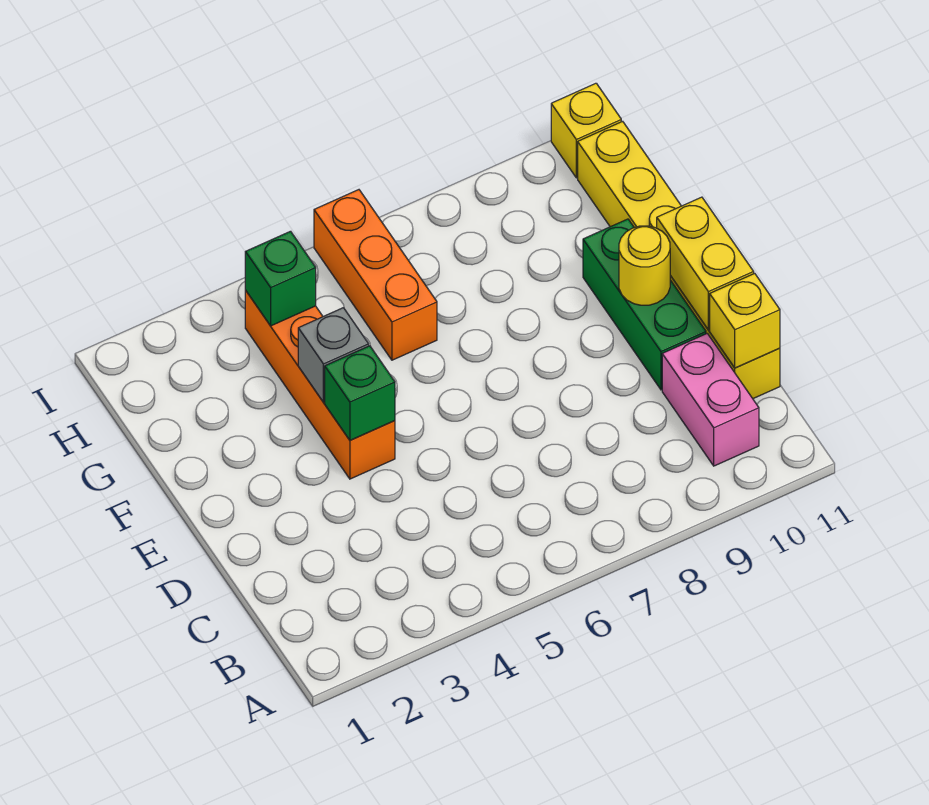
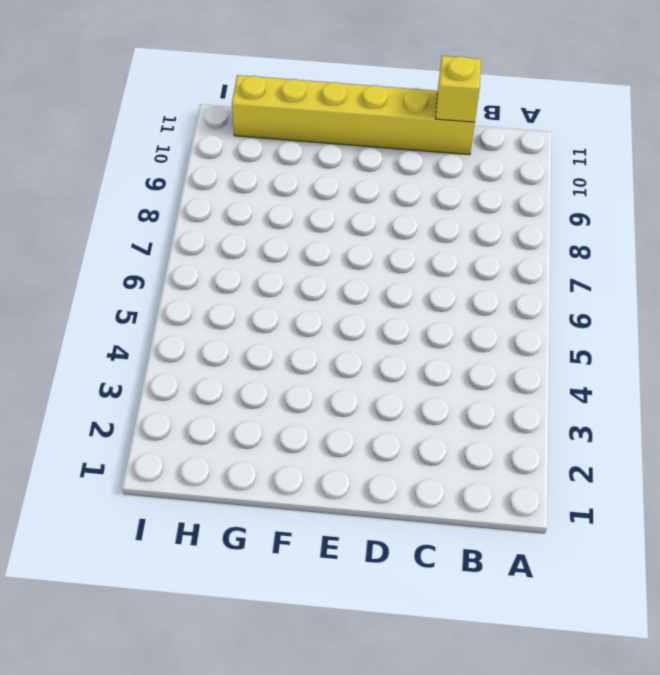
none -> pink brick B10:C10 level 1
none -> green brick D10:F10 level 1
none -> orange brick E4:H4 level 1

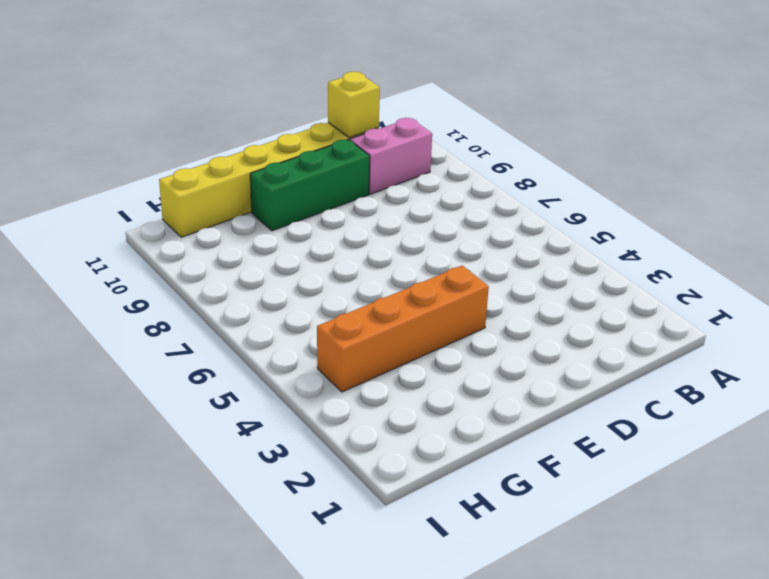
none -> orange brick G6:I6 level 1
none -> yellow brick I11 level 1
none -> yellow brick D11:E11 level 2

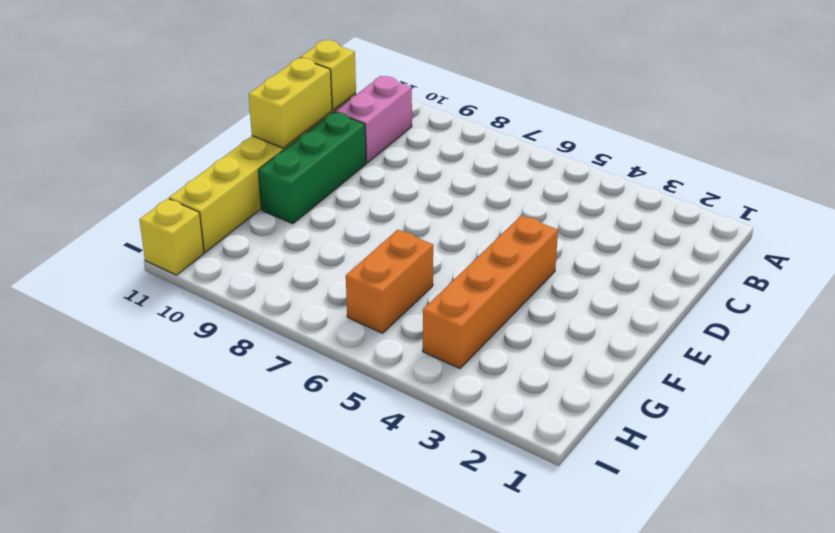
orange brick G6:H6 level 1 -> orange brick G6:I6 level 1
none -> green brick E4 level 2
none -> yellow round brick E10 level 2
none -> grey brick F4 level 2

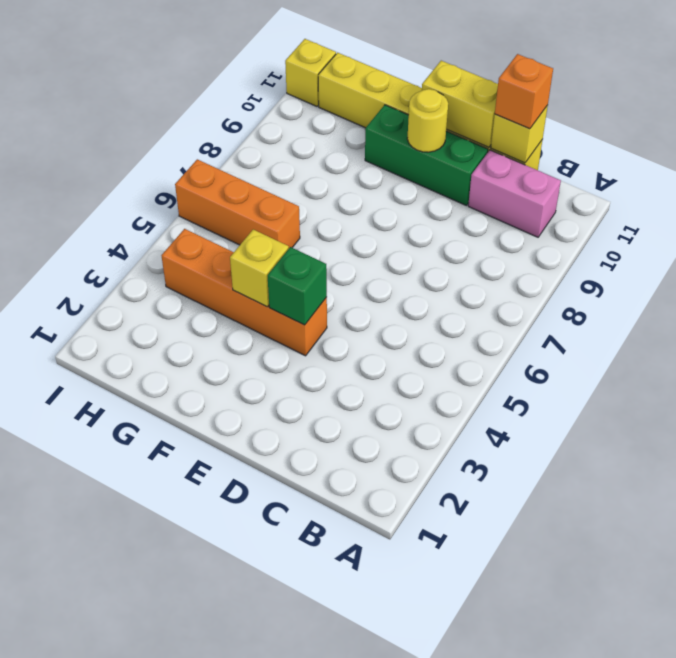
orange brick C11 level 3 -> none
yellow brick F4 level 2 -> grey brick F4 level 2
none -> green brick H4 level 2

